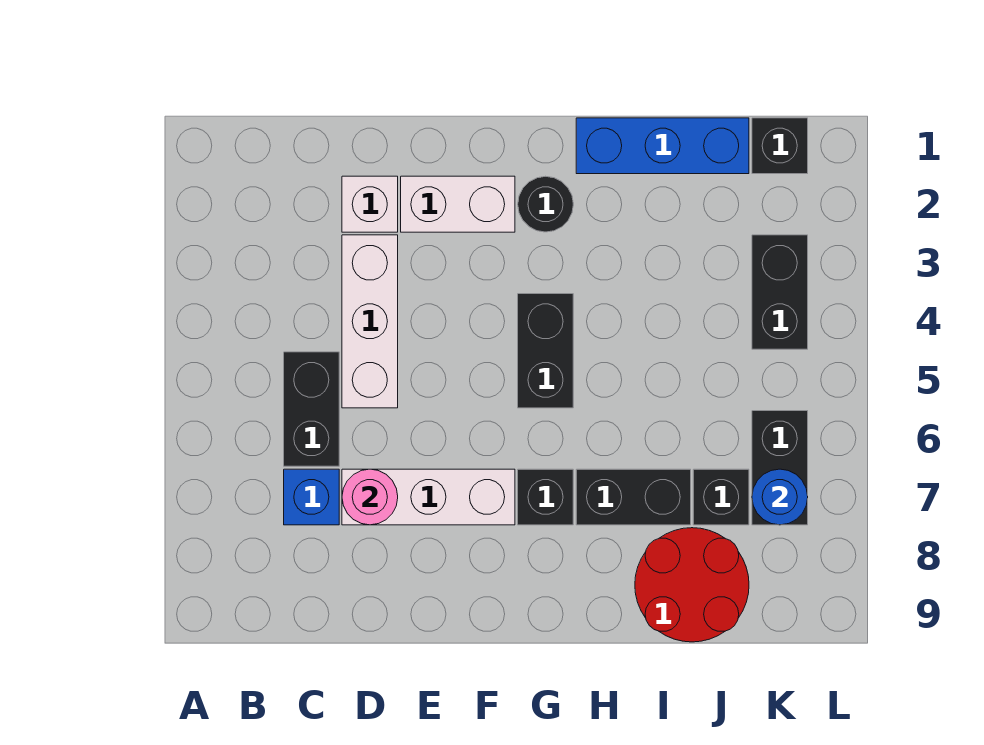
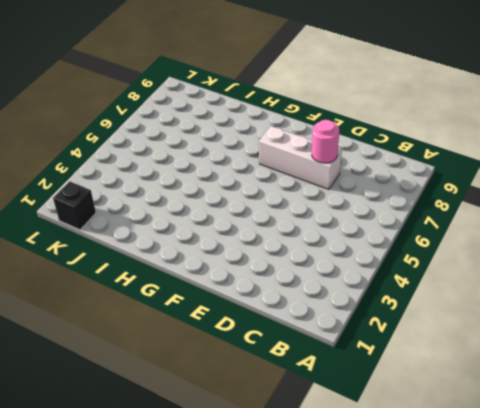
none -> black brick C5:C6 level 1
none -> blue brick C7 level 1
none -> white brick D2 level 1

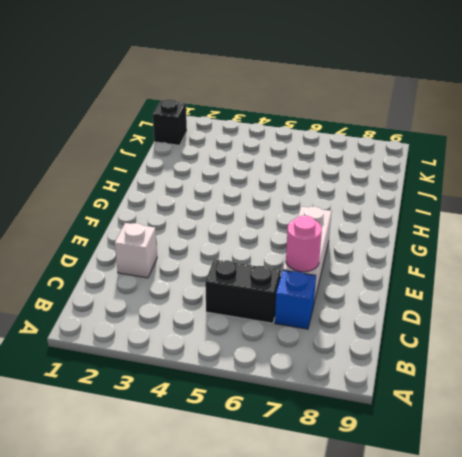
none -> white brick D3:D5 level 1
none -> white brick E2:F2 level 1
none -> black round brick G2 level 1

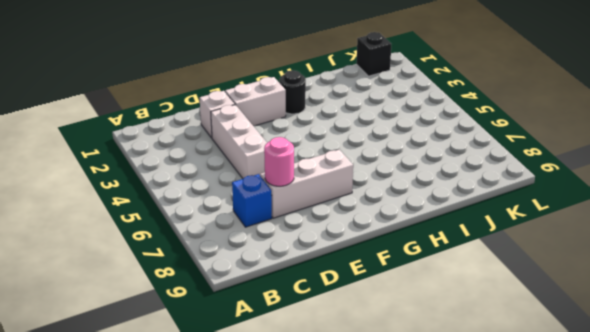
none -> black brick C5:C6 level 1
none -> black brick G4:G5 level 1
none -> black brick G7 level 1

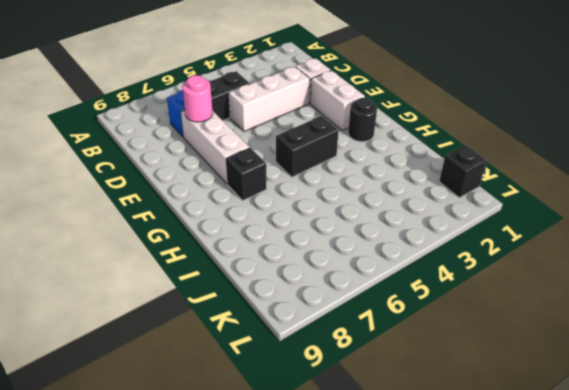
none -> blue brick H1:J1 level 1
none -> black brick H7:I7 level 1
none -> red round brick I8:J9 level 1

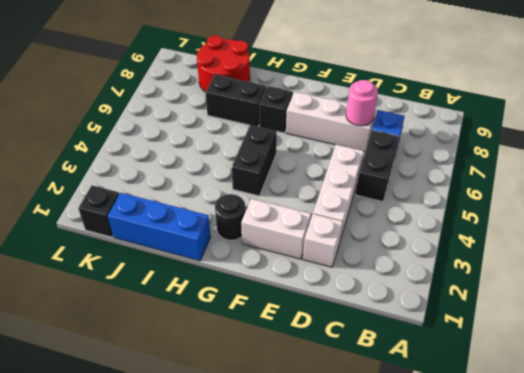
none -> black brick J7 level 1
none -> black brick K3:K4 level 1
none -> black brick K6:K7 level 1

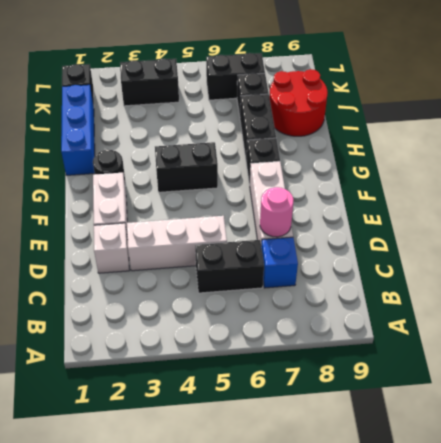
none -> blue round brick K7 level 2

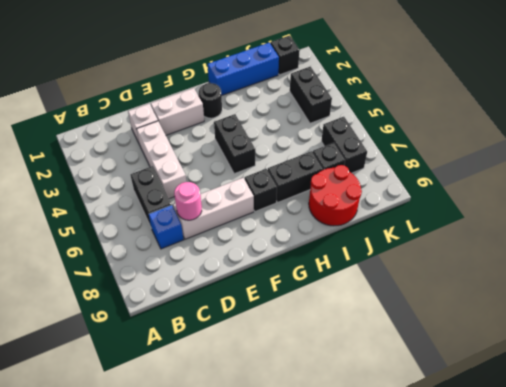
none -> blue round brick K7 level 2

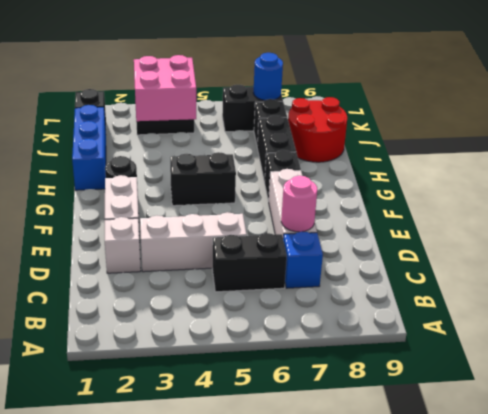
pink brick J3:K4 level 2 -> none

